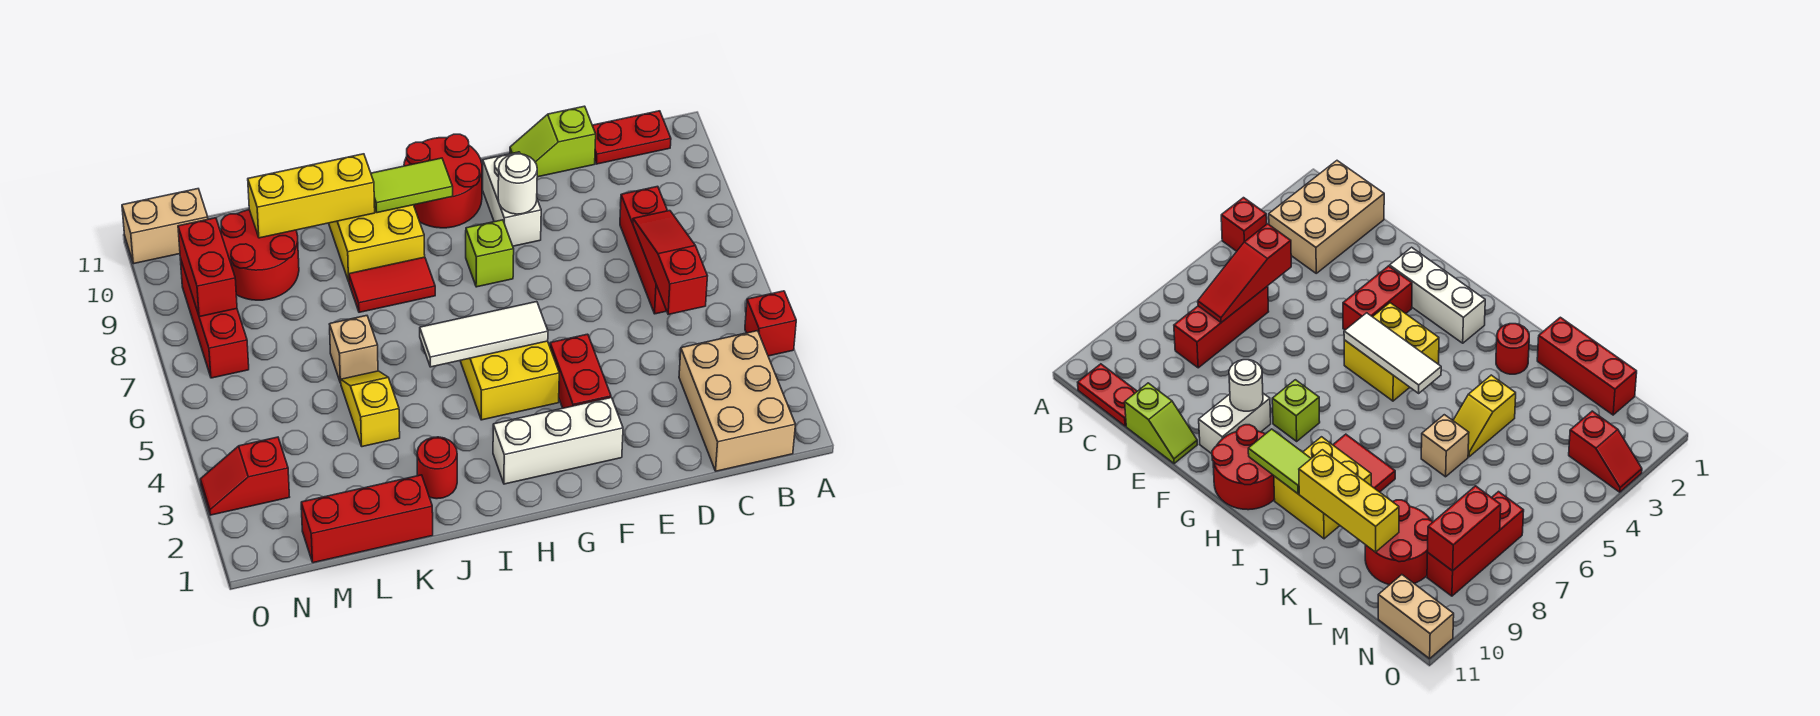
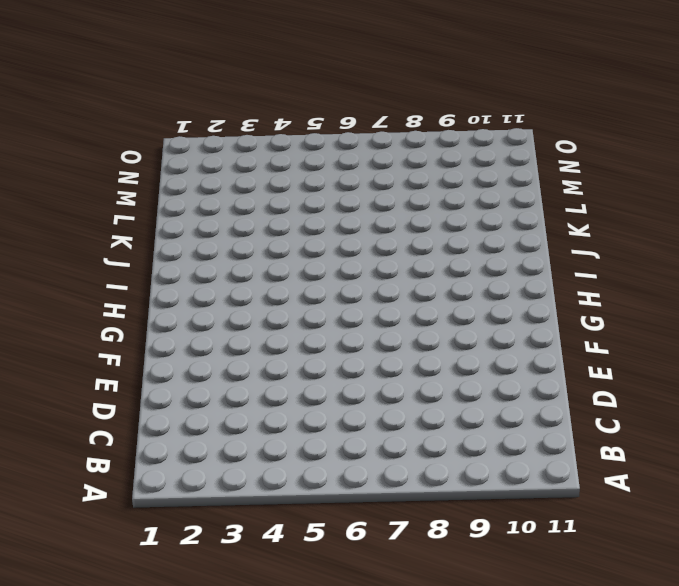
none -> red brick A4 level 1
none -> tan brick B1:C3 level 1
none -> red plate B11:C11 level 1

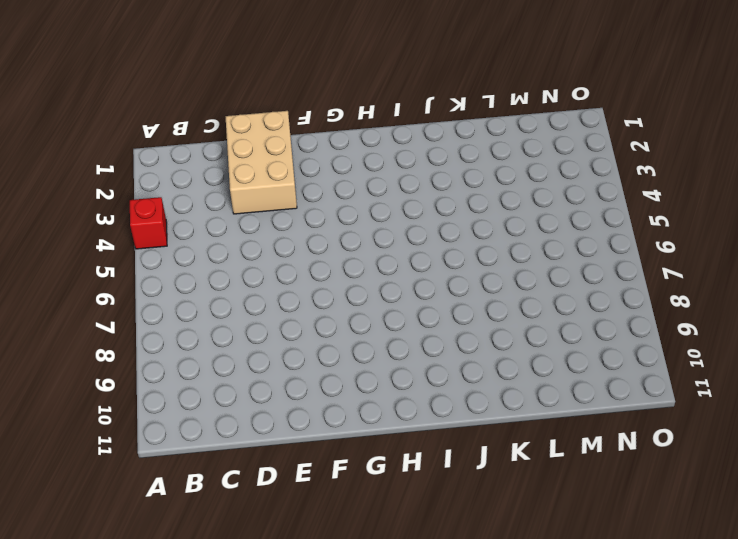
tan brick D1:E3 level 1 -> tan brick B1:C3 level 1
none -> red plate B11:C11 level 1
none -> red brick C6:C8 level 1
none -> lime slope D11:E11 level 1 top D

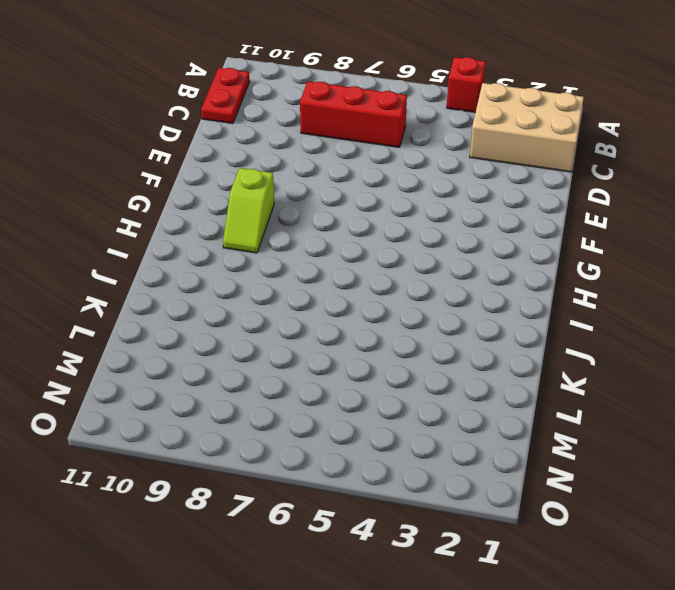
lime slope G9:H9 level 1 top G -> lime slope D11:E11 level 1 top D
none -> white brick F2:H2 level 1
none -> red brick F3:F4 level 1
none -> white brick F9:F10 level 1

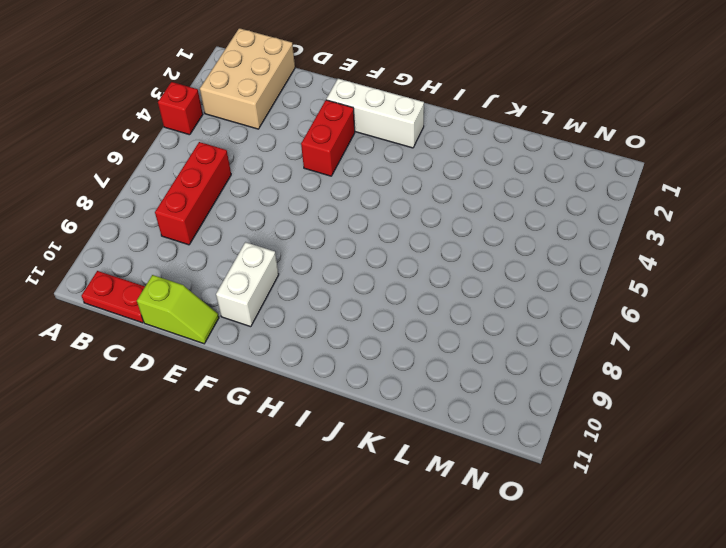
none -> yellow brick G4:H5 level 1
none -> lime brick G8 level 1
none -> red round brick G10:H11 level 1

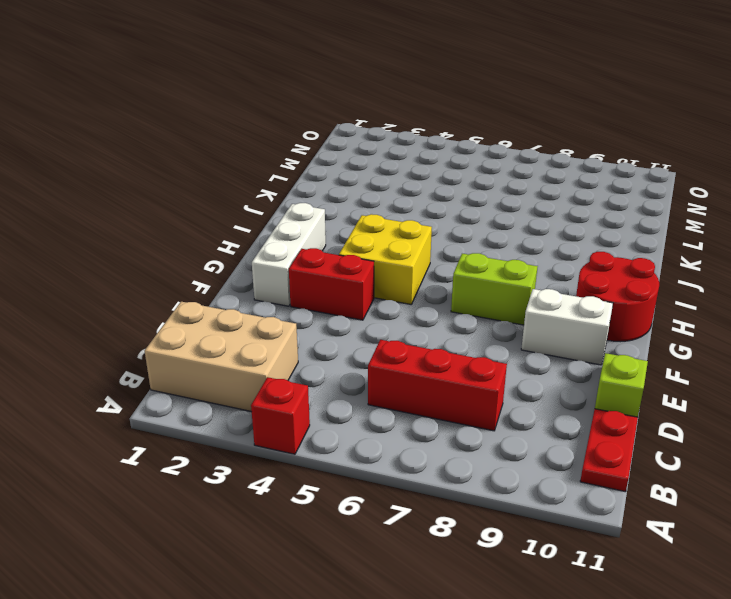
lime brick G7:G8 level 1 -> lime brick G8 level 1
none -> red tile I8:J8 level 1
none -> yellow brick I9:J10 level 1
none -> red round brick J2 level 1

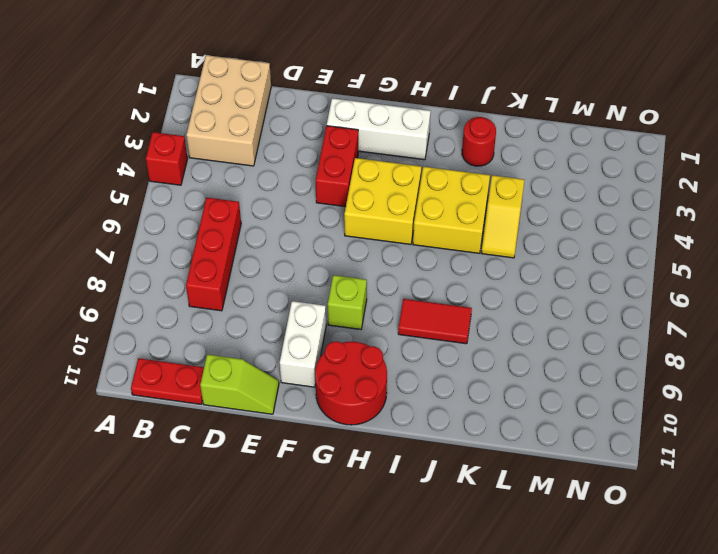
yellow brick I4:J5 level 1 -> yellow brick I9:J10 level 1
none -> red brick K1:M1 level 1
none -> tan brick K6 level 1
none -> red round brick L9:M10 level 1

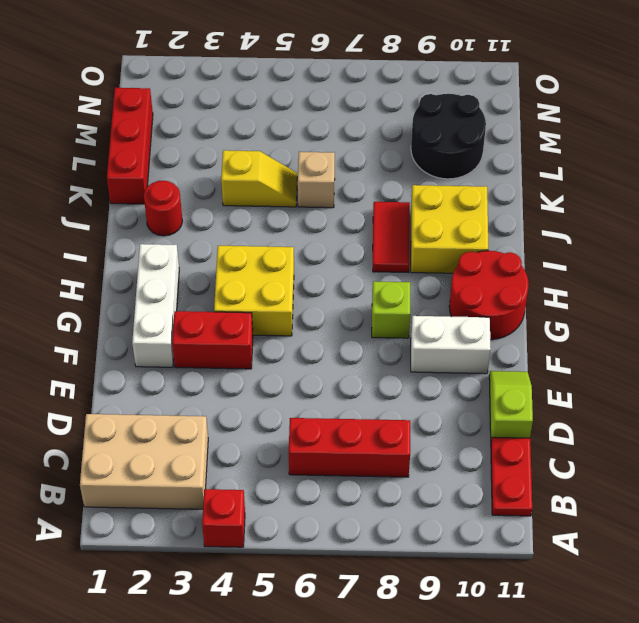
black round brick L9:M10 level 1 -> red round brick L9:M10 level 1
none -> red slope N3:O3 level 1 top N
none -> red brick N7:N9 level 1
none -> tan brick N11:O11 level 1

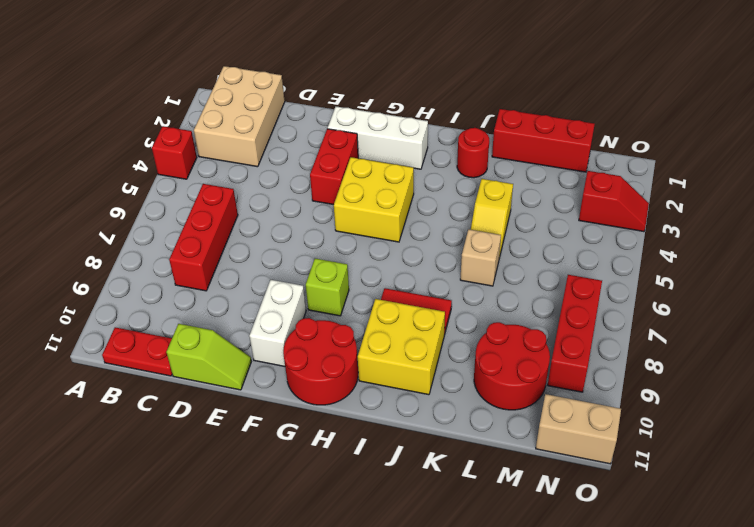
none -> red slope C5:C7 level 2 top 5
none -> white round brick F9 level 2
none -> white tile G5:I5 level 2

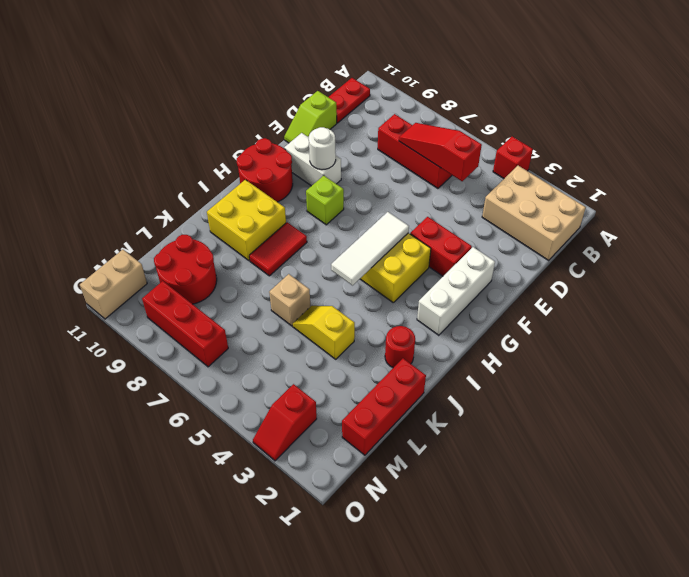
none -> lime tile H10:I10 level 2
none -> yellow brick J10:L10 level 2
none -> red brick N8:N9 level 2

